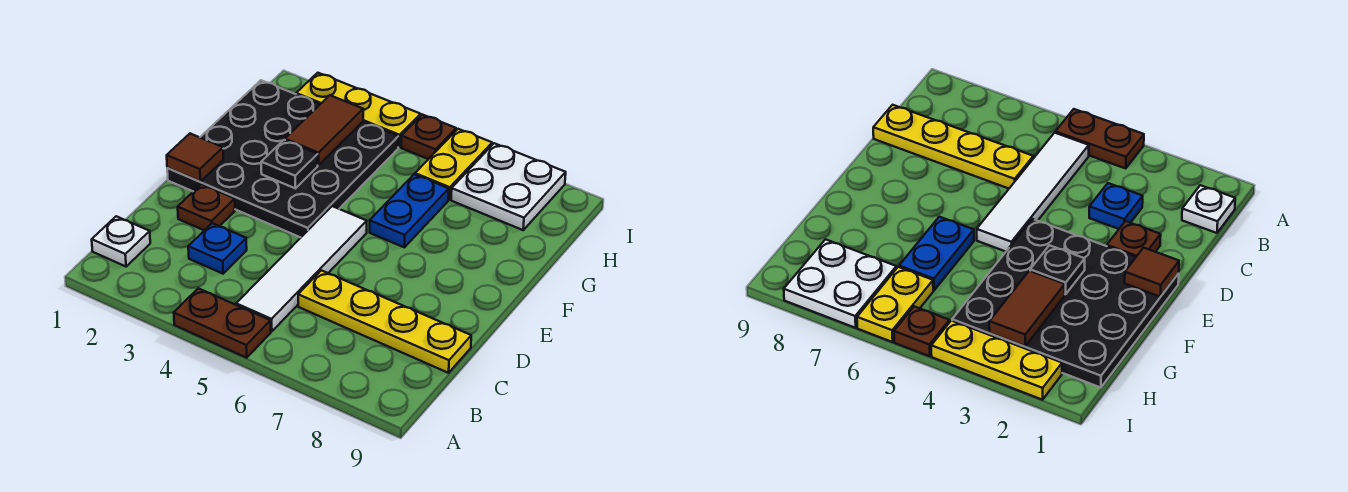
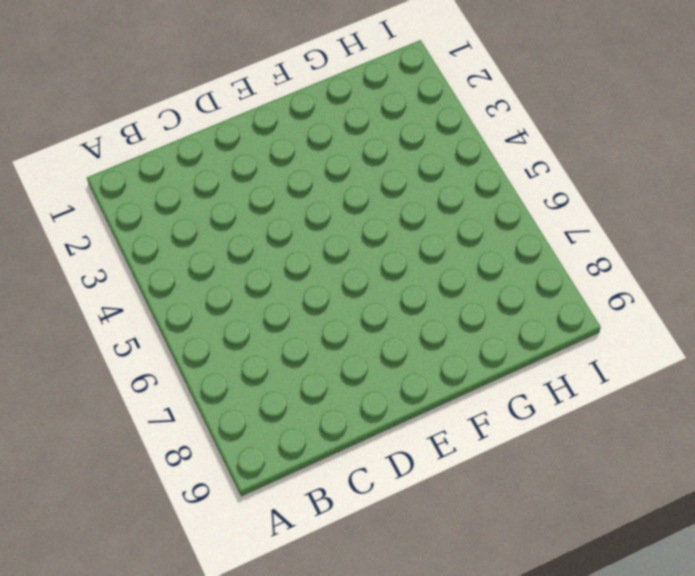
none -> brown plate A4:A5 level 1
none -> white plate B1 level 1
none -> white tile B5:E5 level 1

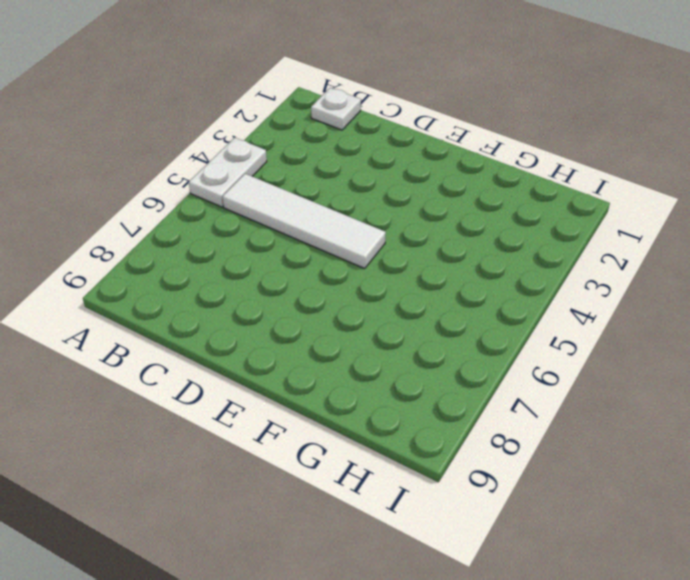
white plate A4:A5 level 1 -> brown plate A4:A5 level 1
none -> blue plate C3 level 1
none -> yellow plate C6:C9 level 1
none -> brown plate D2 level 1

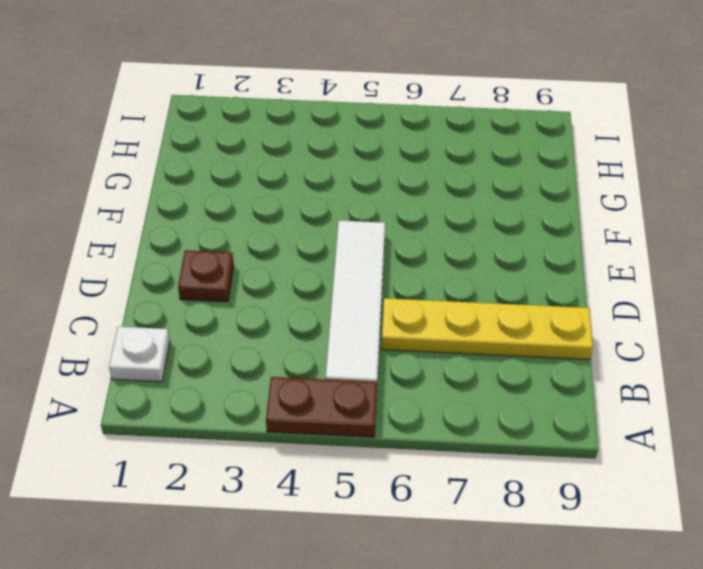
none -> blue plate C3 level 1
none -> black plate E1:H4 level 1
none -> blue plate F6:G6 level 1

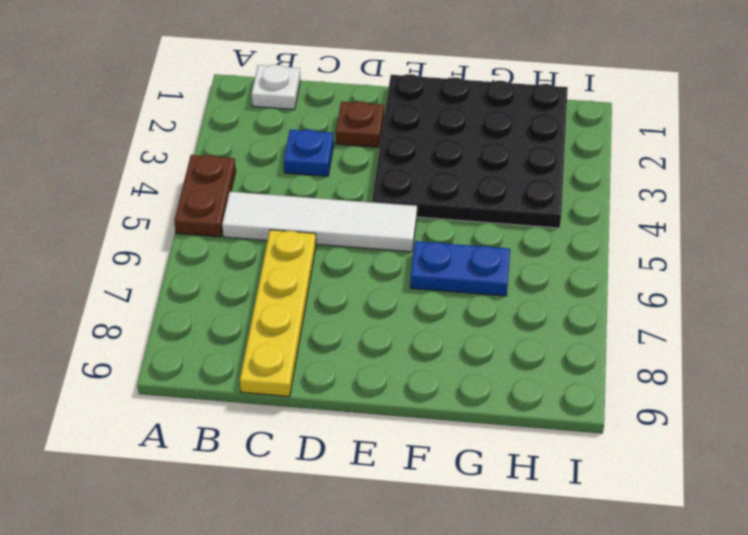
none -> yellow plate H6:I6 level 1
none -> white plate H7:I8 level 1
none -> yellow plate I2:I4 level 1

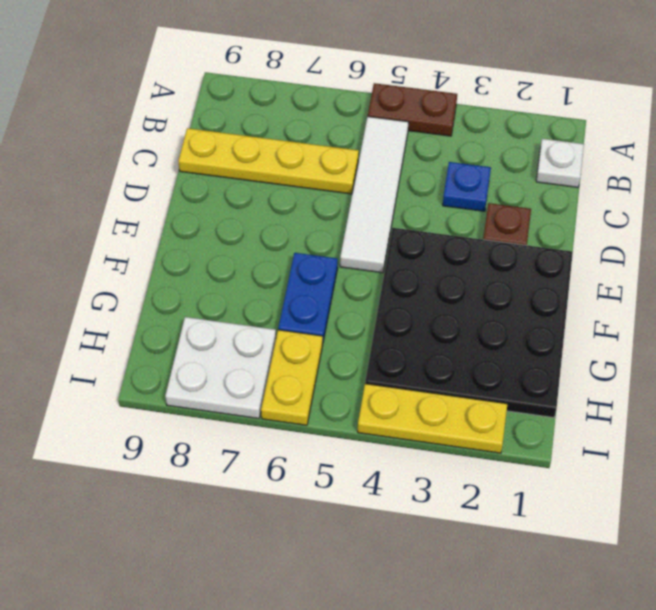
none -> brown plate I5 level 1
none -> brown tile E1 level 2
none -> black plate F3 level 2

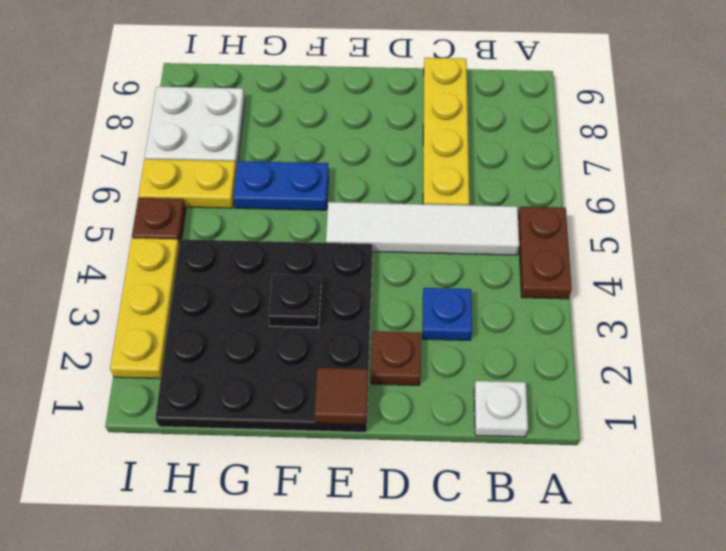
none -> brown tile G3:H3 level 2

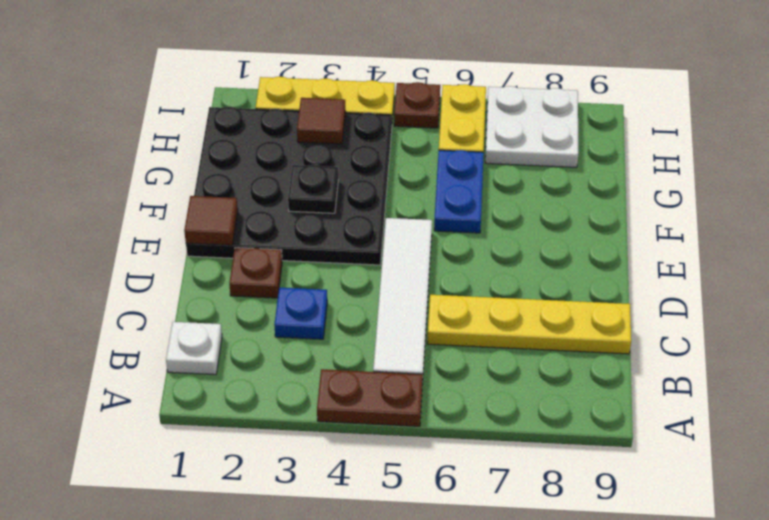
brown tile H3 level 2 -> brown tile G3:H3 level 2

